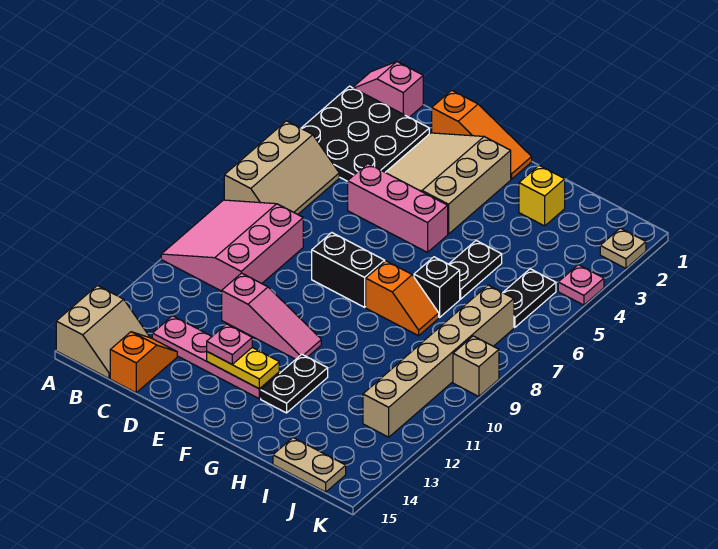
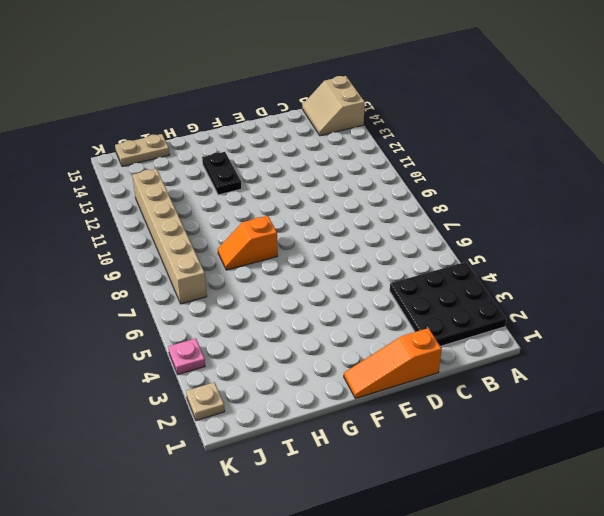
none -> pink slope A1:B1 level 1 top B
none -> tan slope A5:B7 level 1 top A
none -> pink slope A8:C10 level 1 top C

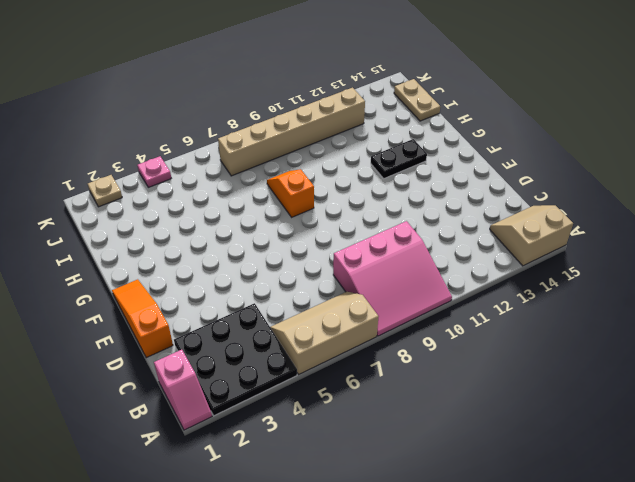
none -> pink plate C13:F13 level 1
none -> orange slope C14:C15 level 1 top 15
none -> tan slope D2:F4 level 1 top F

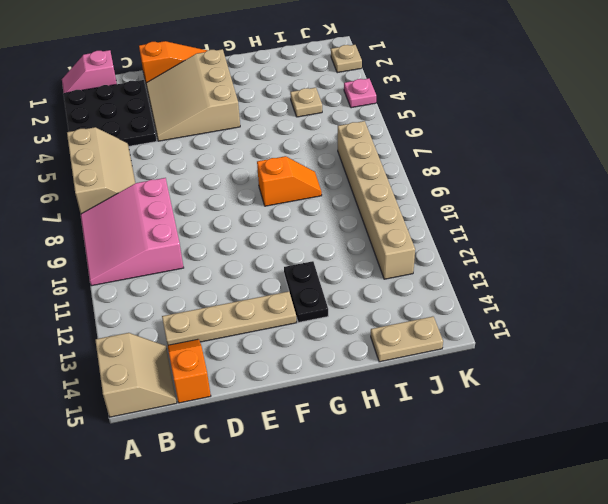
tan plate C13:F13 level 1 -> pink plate C13:F13 level 1
tan plate I4 level 1 -> none
none -> pink brick D5:F5 level 1
none -> pink slope D11:F11 level 1 top D
none -> black brick E8:F8 level 1

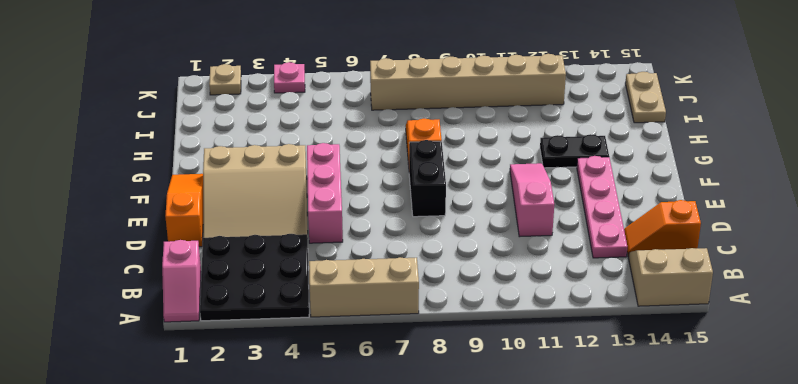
none -> pink slope A8:C10 level 1 top C
none -> yellow brick H2 level 1
none -> black plate H5:H6 level 1

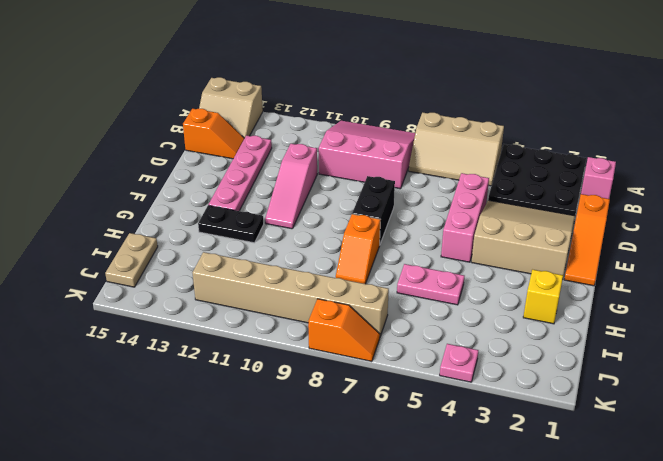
pink plate H5:H6 level 1 -> black plate H5:H6 level 1
orange slope K7:K8 level 1 top 8 -> none
none -> black brick H7 level 1
none -> black plate J5:J6 level 1
none -> tan plate K2 level 1

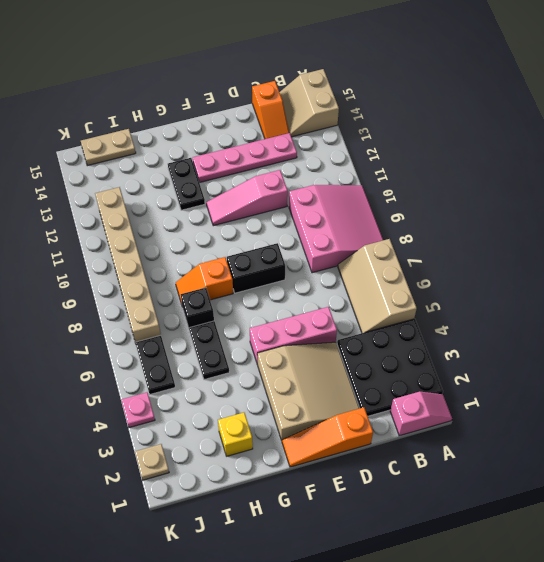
none -> tan brick K9 level 1
none -> yellow plate E13:F13 level 2
none -> pink plate E13 level 3

